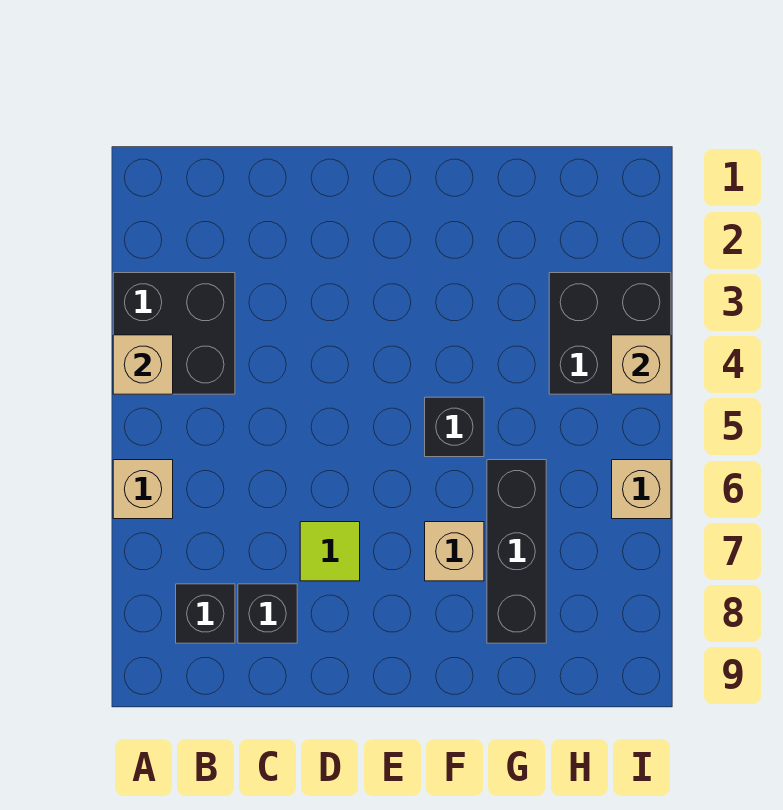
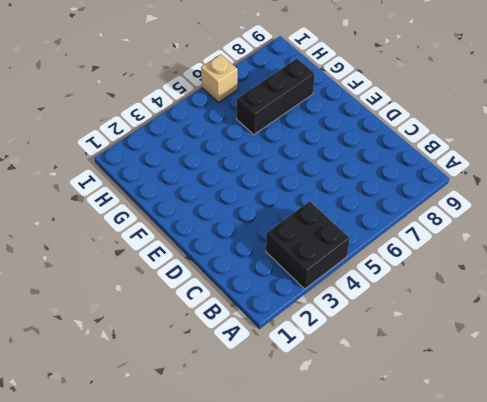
none -> tan brick A6 level 1
none -> black brick B8 level 1
none -> black brick C8 level 1

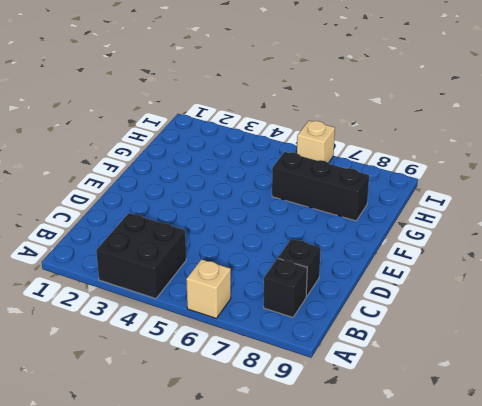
none -> lime tile D7 level 1
none -> black brick F5 level 1
none -> tan brick F7 level 1

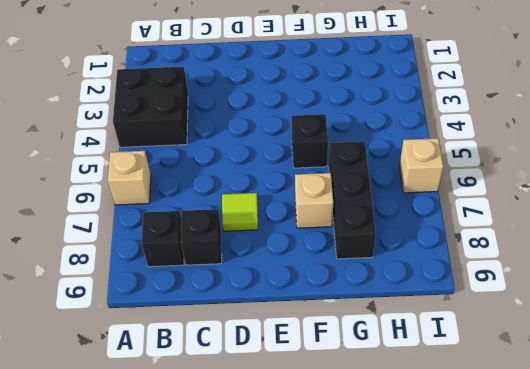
none -> black brick H3:I4 level 1
none -> tan brick A4 level 2
none -> tan brick I4 level 2

